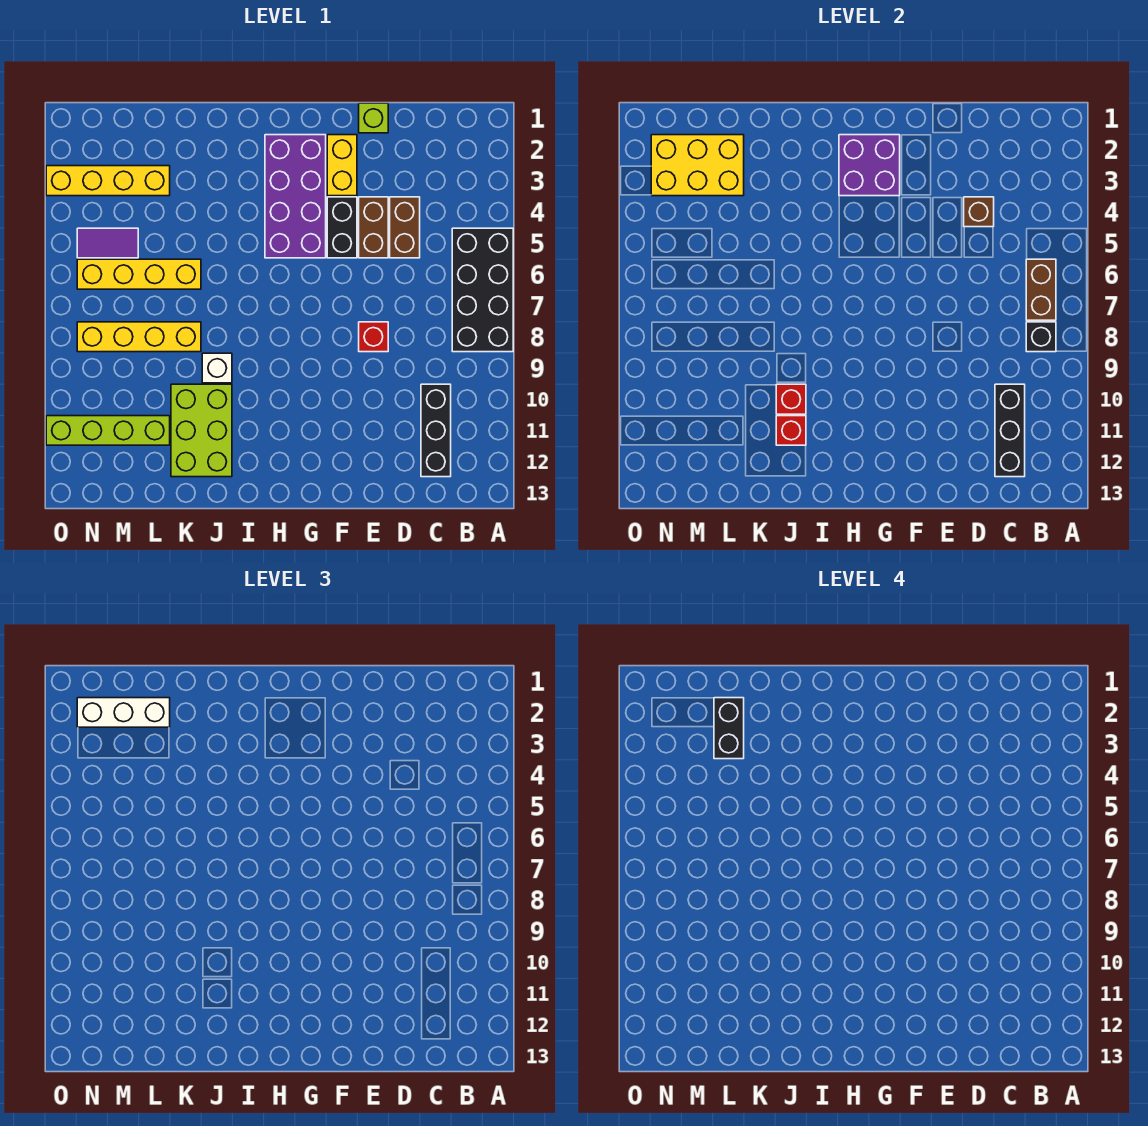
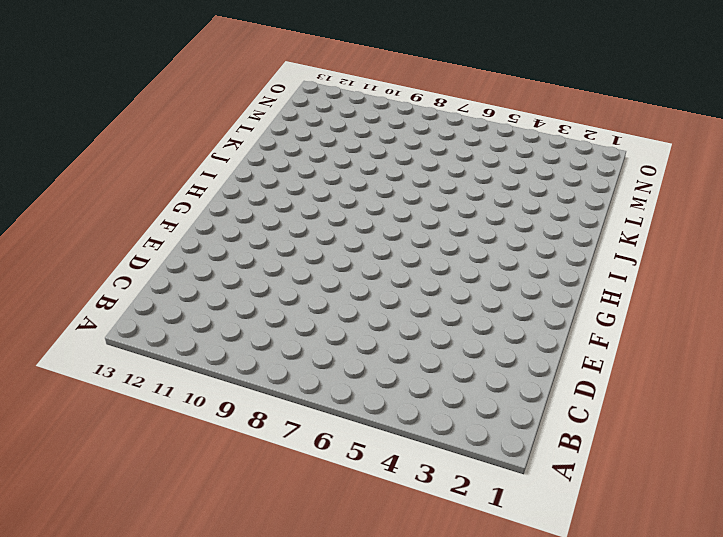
none -> black brick A5:B8 level 1
none -> black brick C10:C12 level 1
none -> brown brick D4:D5 level 1

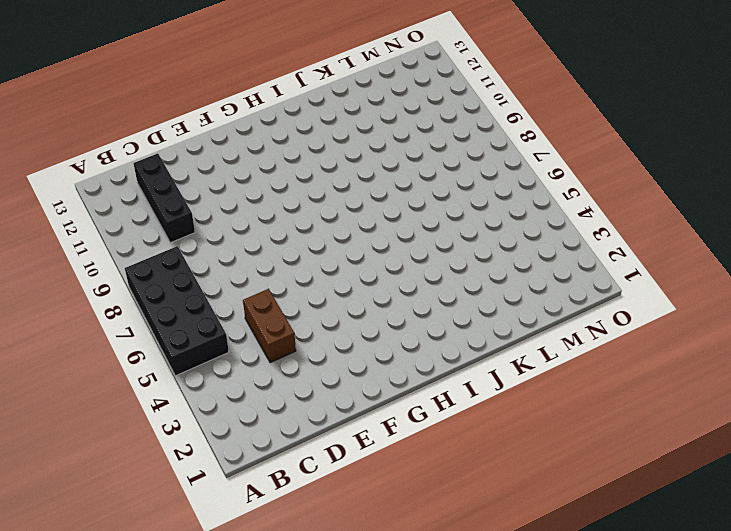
none -> lime brick E1 level 1
none -> brown brick E4:E5 level 1
none -> red brick E8 level 1

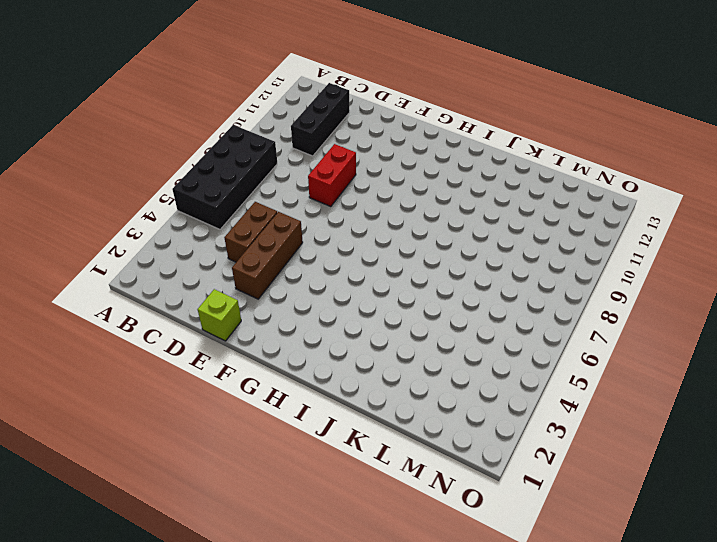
brown brick E3:E5 level 1 -> brown brick E4:E5 level 1
red brick E8:E9 level 1 -> red brick E8 level 1
none -> yellow brick F2:F3 level 1
none -> black brick F4:F5 level 1
none -> purple brick G2:H5 level 1

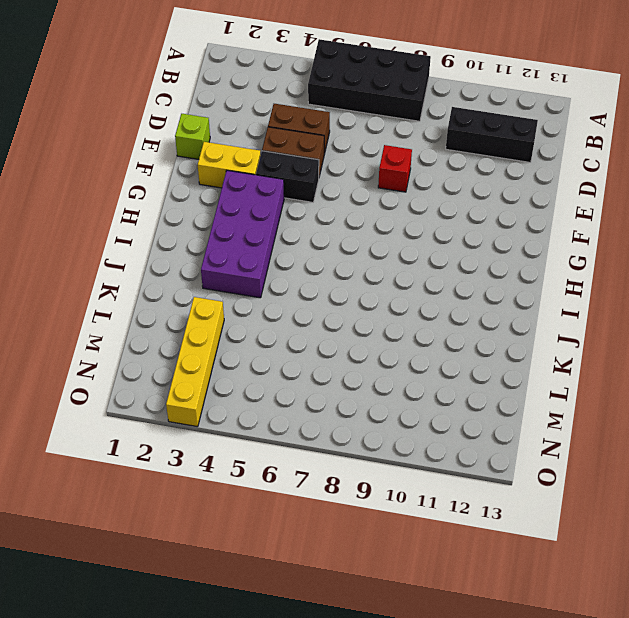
purple brick G3:J4 level 1 -> purple brick G2:H5 level 1
none -> white brick J9 level 1
none -> lime brick J10:K12 level 1
none -> yellow brick K6:N6 level 1

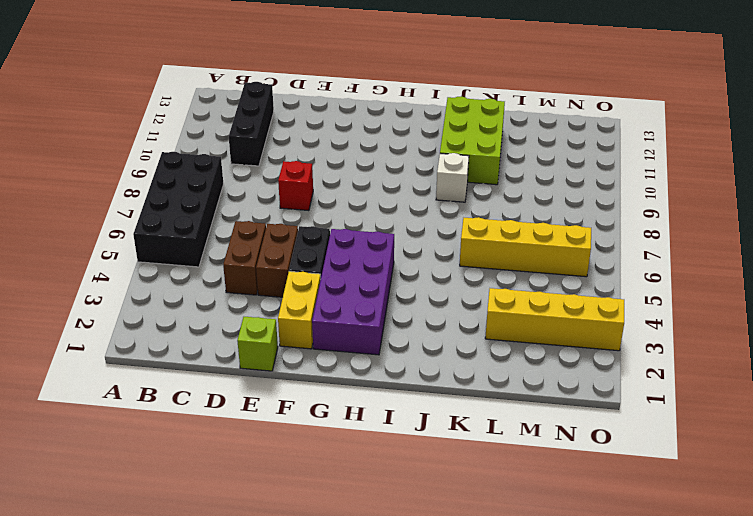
none -> yellow brick K8:N8 level 1
none -> lime brick L11:O11 level 1
none -> purple tile M5:N5 level 1

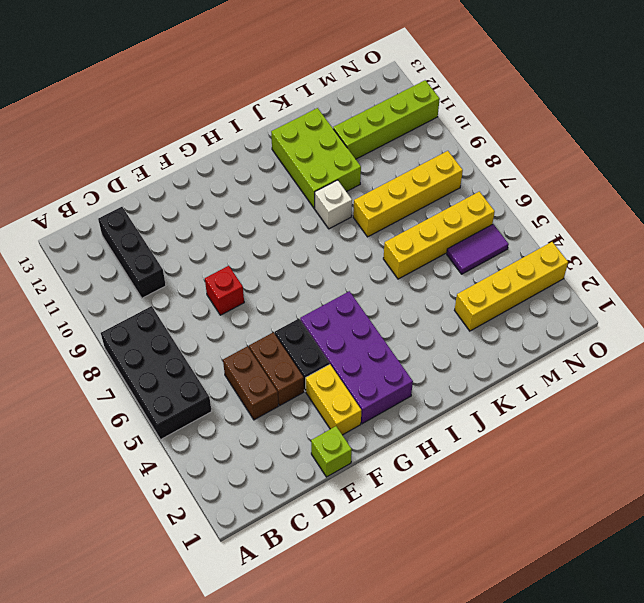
none -> brown brick B6:B7 level 2
none -> black brick B8 level 2
none -> black brick C10:C12 level 2

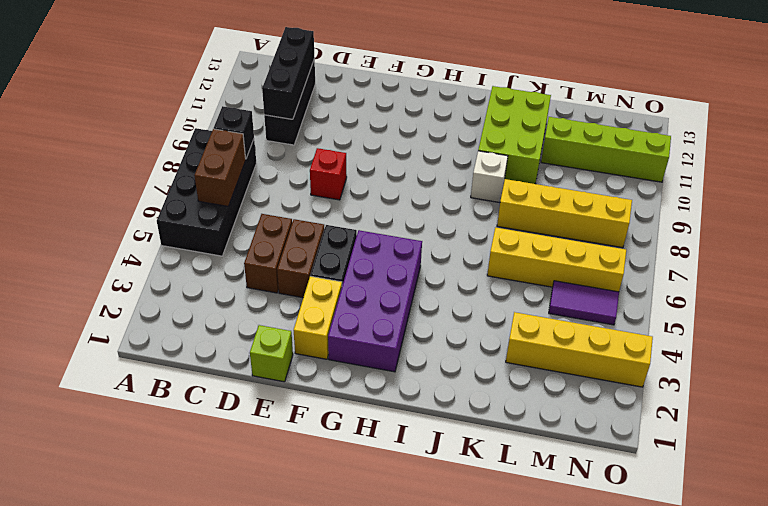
none -> brown brick D4 level 2
none -> purple brick G2:H3 level 2
none -> red brick J10 level 2

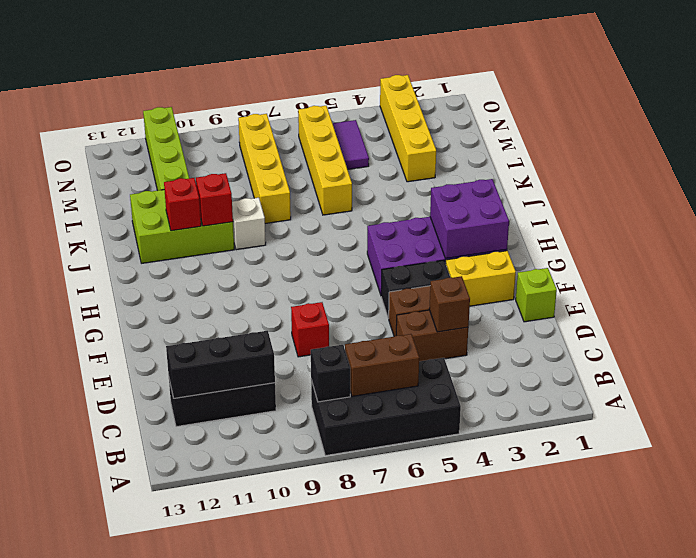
none -> yellow brick L2:N3 level 2
none -> white brick L2:N2 level 3
none -> black brick L2:L3 level 4

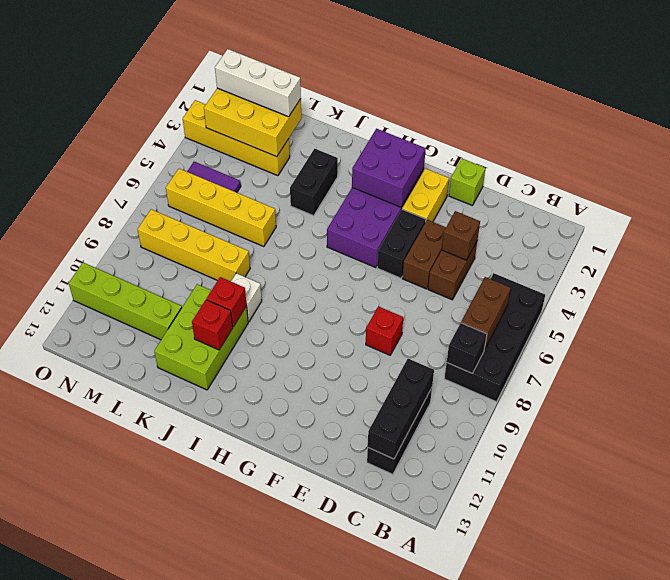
black brick J3:J4 level 1 -> black brick L2:L3 level 4

